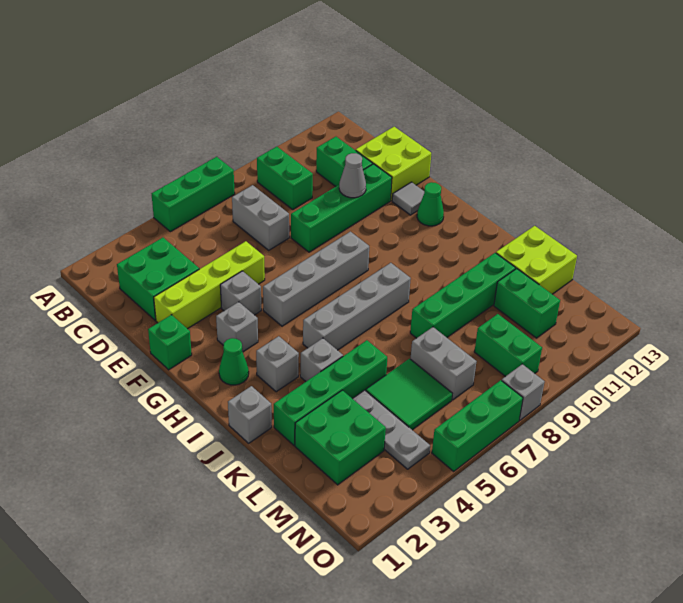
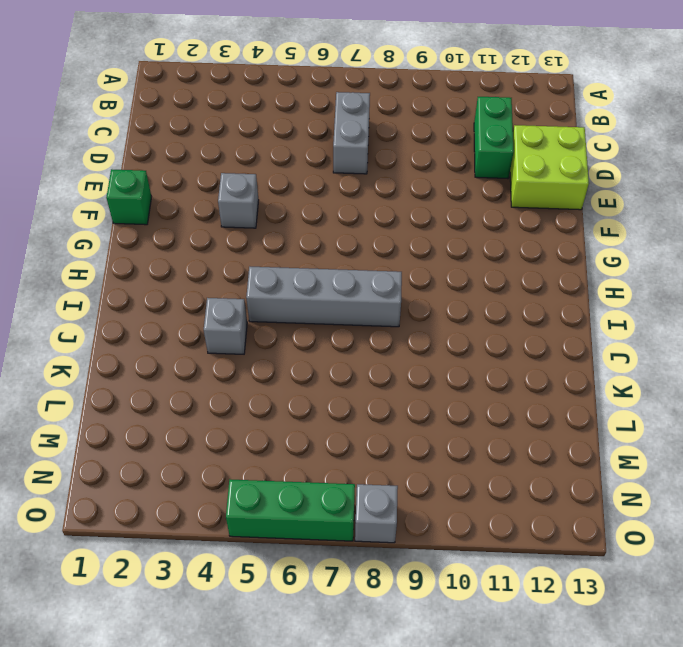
none -> green brick A5:A7 level 1
none -> green brick B9:C9 level 1
none -> green brick C2:D3 level 1
none -> lime brick E2:E5 level 1

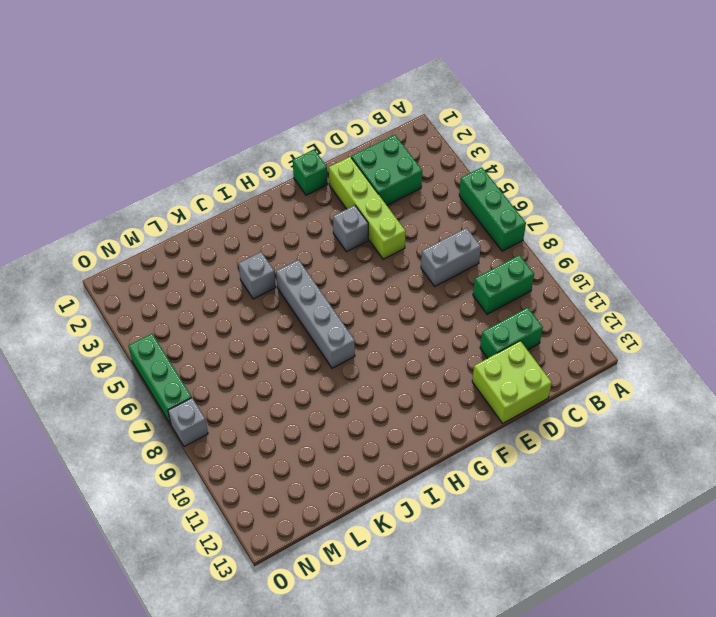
none -> green brick E8:E11 level 1
none -> grey tile F12 level 1
none -> grey brick G3 level 1
none -> grey brick G5:G8 level 1

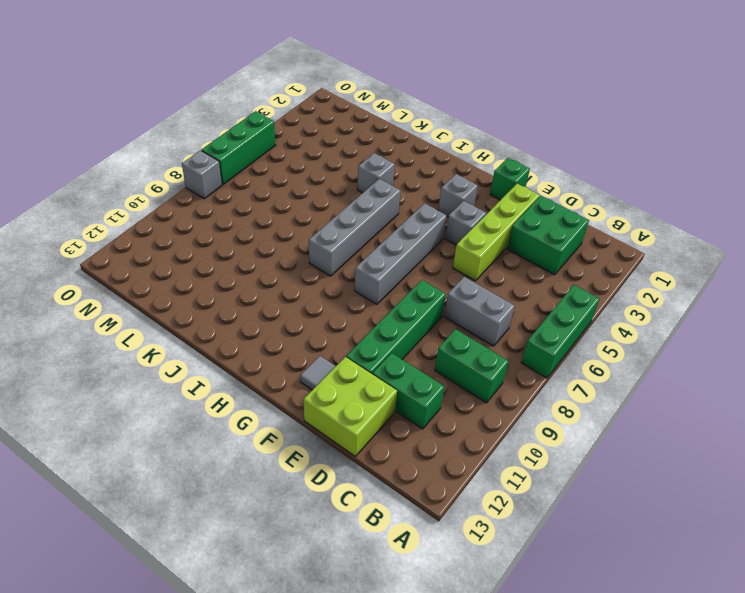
none -> green cone G12 level 1
none -> green cone H2 level 1
none -> grey brick I3 level 1
none -> grey brick J1 level 1

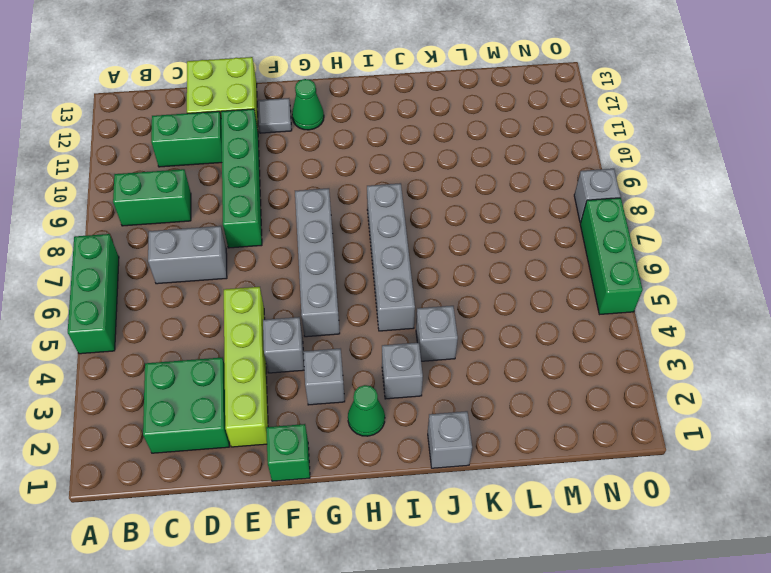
none -> green brick K2:K5 level 1
none -> green brick K8:K11 level 1
none -> lime brick K12:L13 level 1
none -> green brick L2:M3 level 1

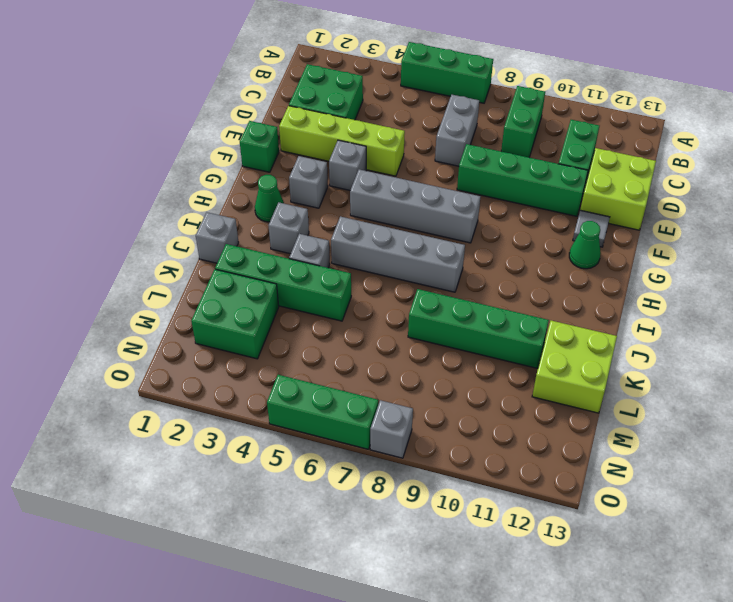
none -> grey plate L4:N4 level 1
none -> green tile L5:M6 level 1
none -> grey brick L7:M7 level 1
none -> green brick L11:M11 level 1

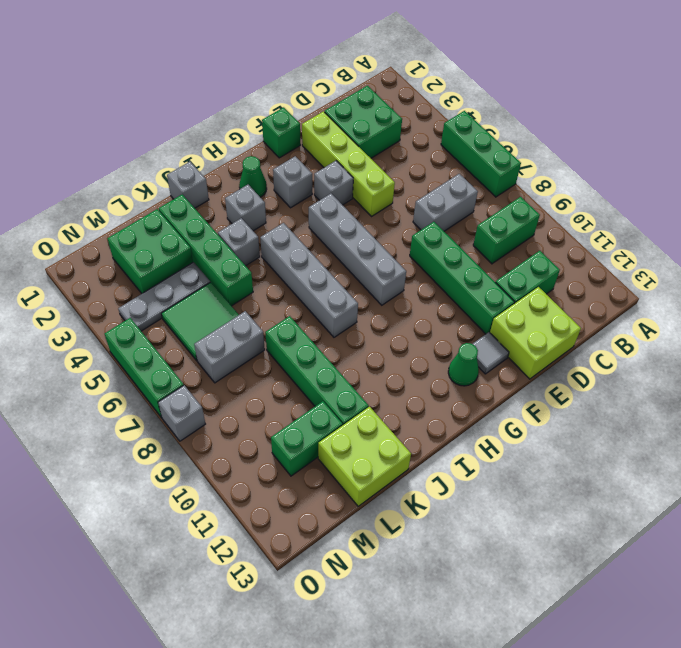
none -> green brick M9:N9 level 1
none -> grey cone E10 level 2

